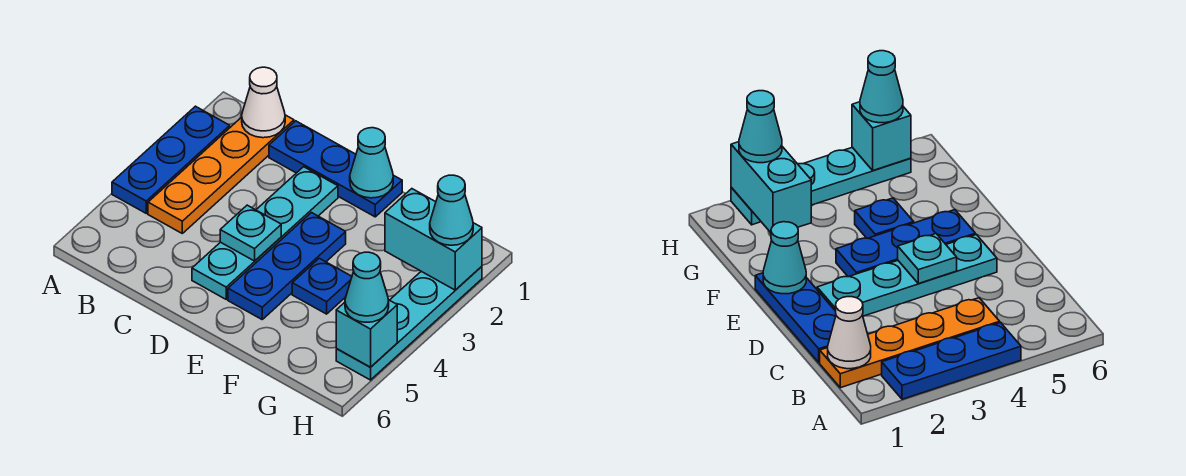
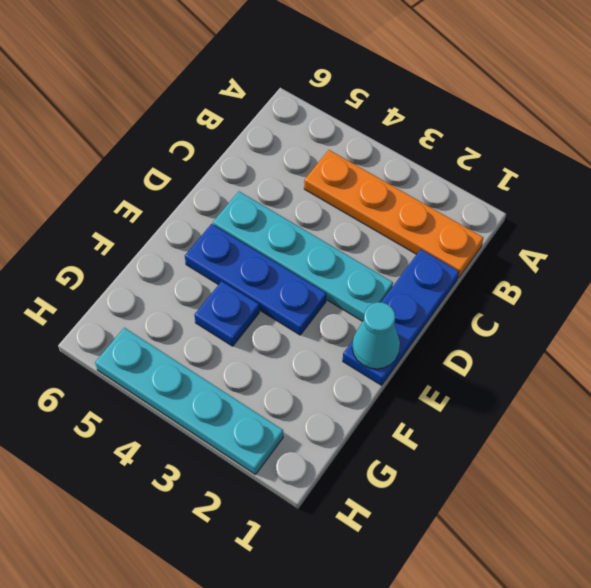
none -> blue plate A2:A4 level 1
none -> white cone B1 level 2
none -> cyan plate D4 level 2

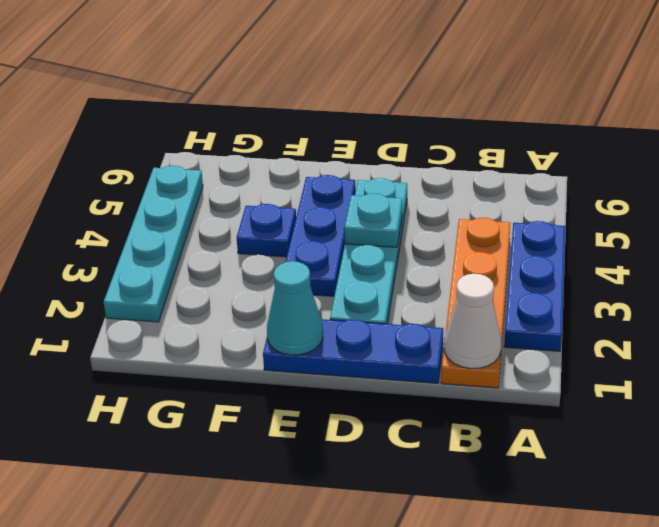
none -> cyan brick G2:H2 level 2
none -> cyan brick H5 level 2
none -> cyan cone H2 level 3

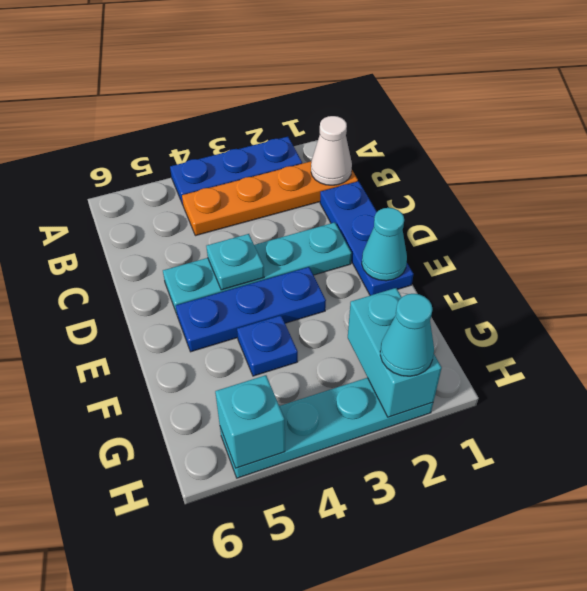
none -> cyan cone H5 level 3

